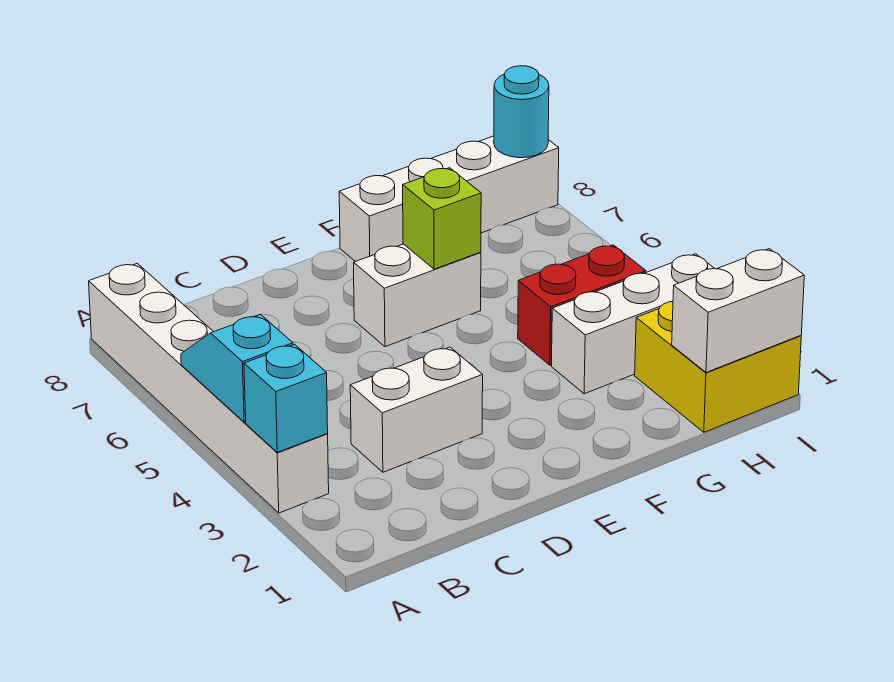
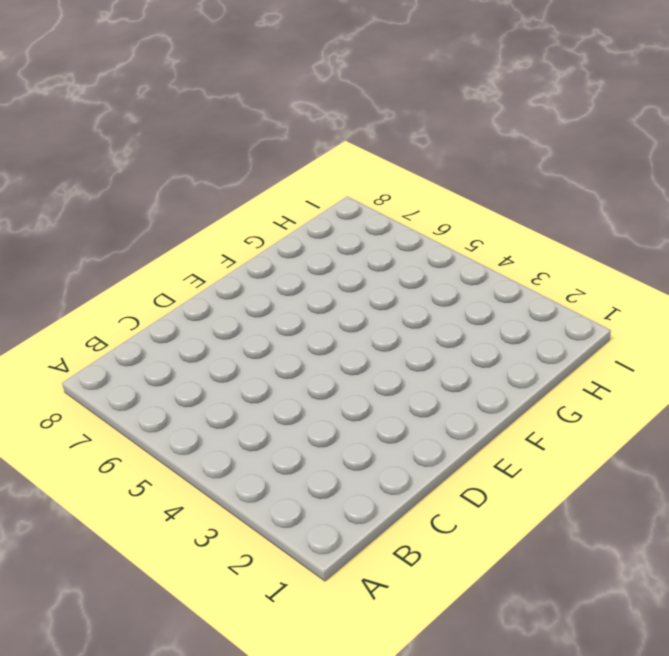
none -> white brick A3:A8 level 1
none -> white brick C3:D3 level 1
none -> white brick E6:F6 level 1

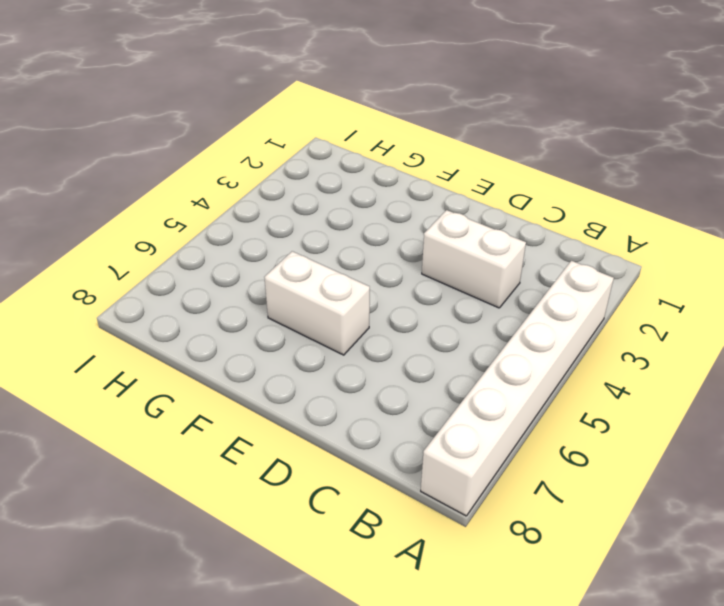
none -> white brick F8:I8 level 1
none -> white brick G3:I3 level 1
none -> red brick G4:H4 level 1

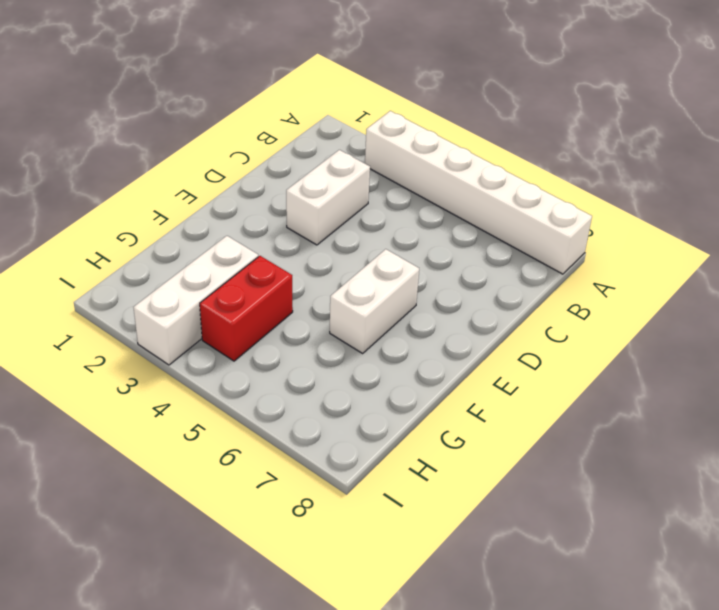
none -> white brick F8:I8 level 1
none -> yellow brick H1:I2 level 1
none -> cyan brick A3 level 2

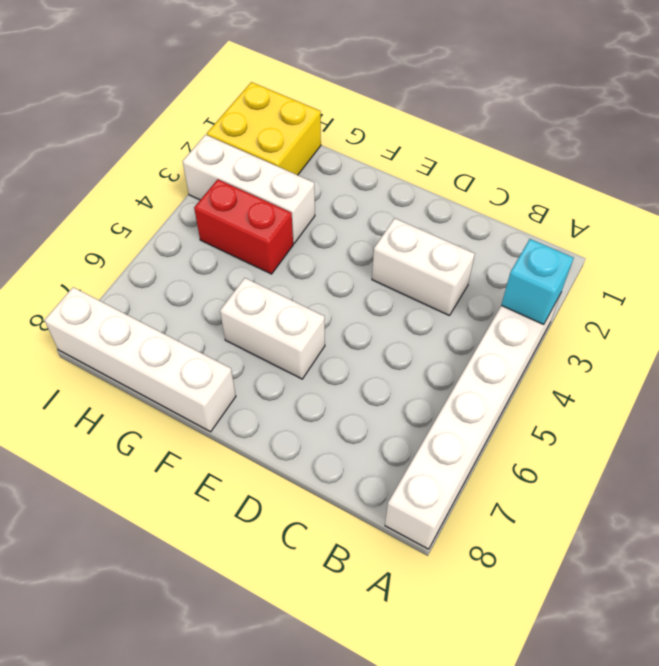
none -> cyan slope A4:A5 level 2 top 4
none -> lime brick F6 level 2
none -> white brick H1:I1 level 2

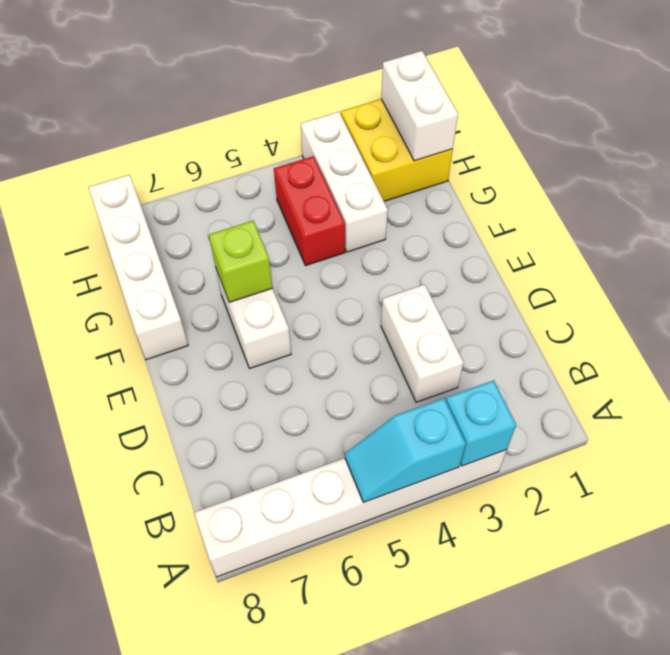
none -> cyan round brick I8 level 2

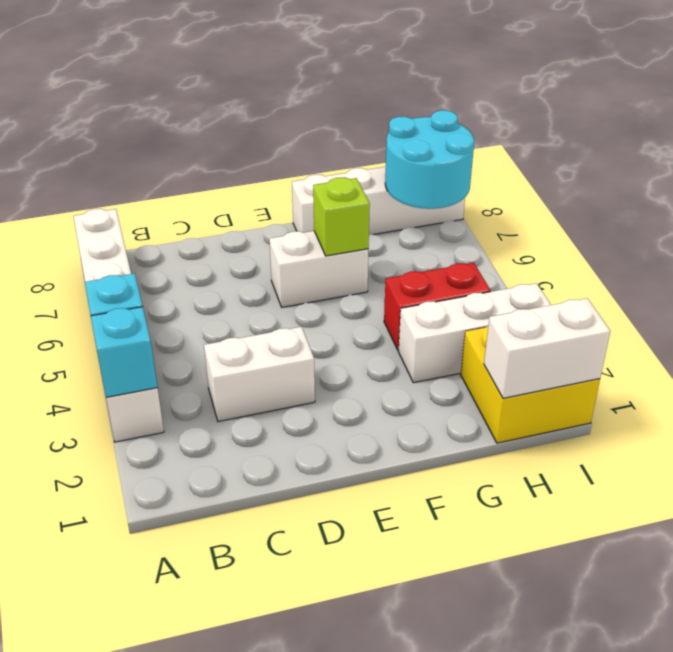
cyan round brick H7:I8 level 2 -> cyan round brick I8 level 2

